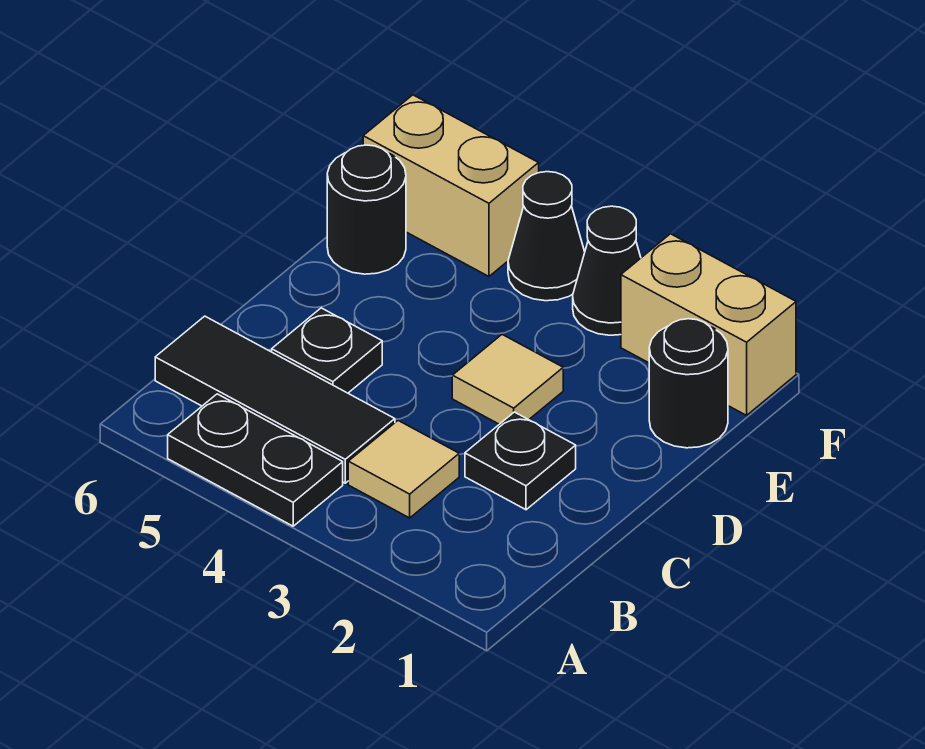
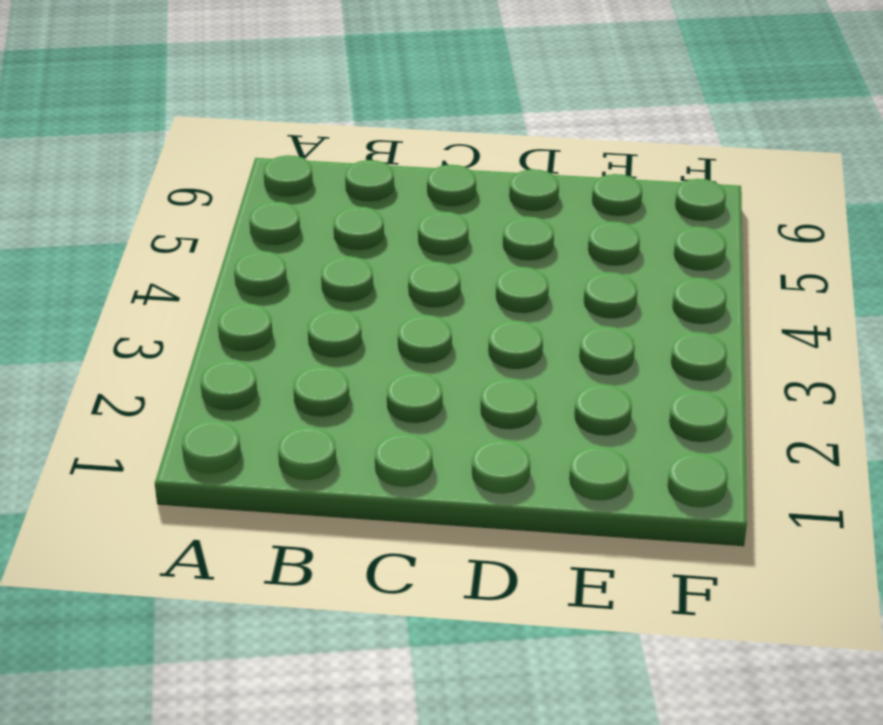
none -> black plate A4:A5 level 1
none -> tan tile B3 level 1
none -> black tile B4:B6 level 1

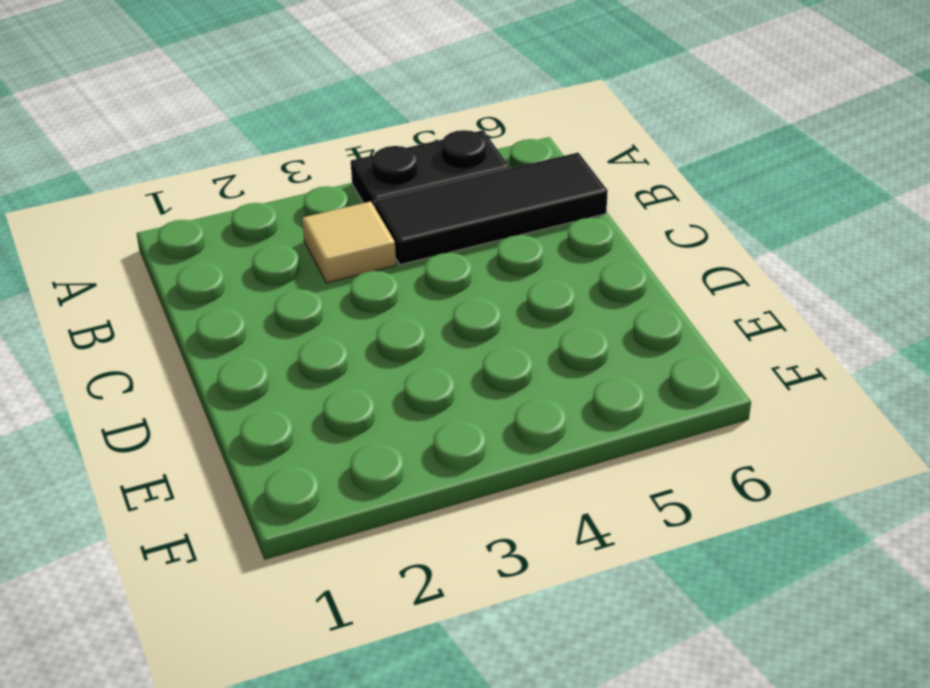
none -> black plate C2 level 1
none -> black plate C5 level 1
none -> tan tile D3 level 1

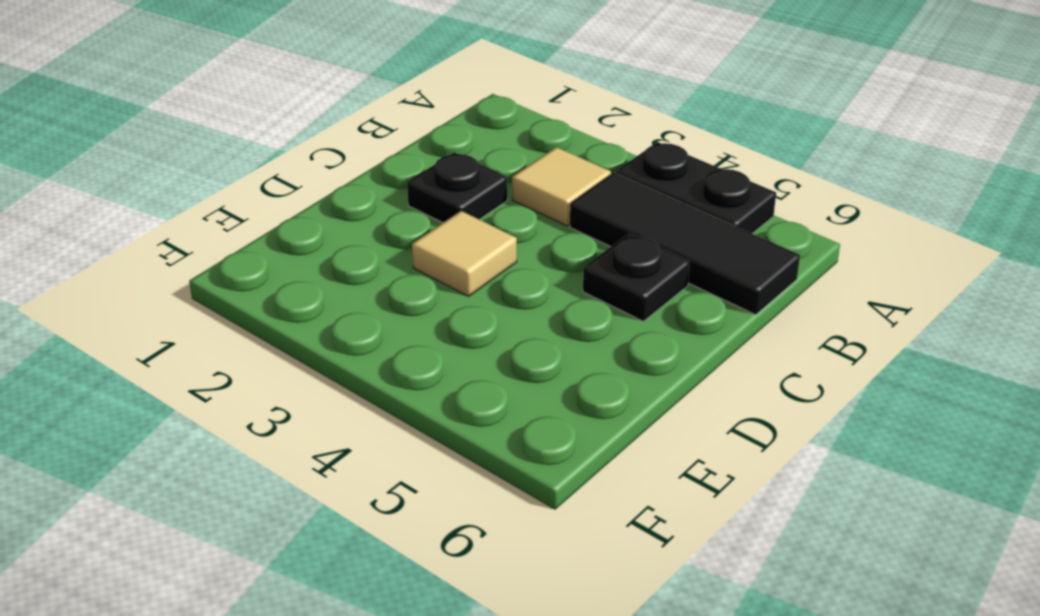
none -> black round brick E1 level 1
none -> black round brick E6 level 1
none -> tan brick F1:F2 level 1

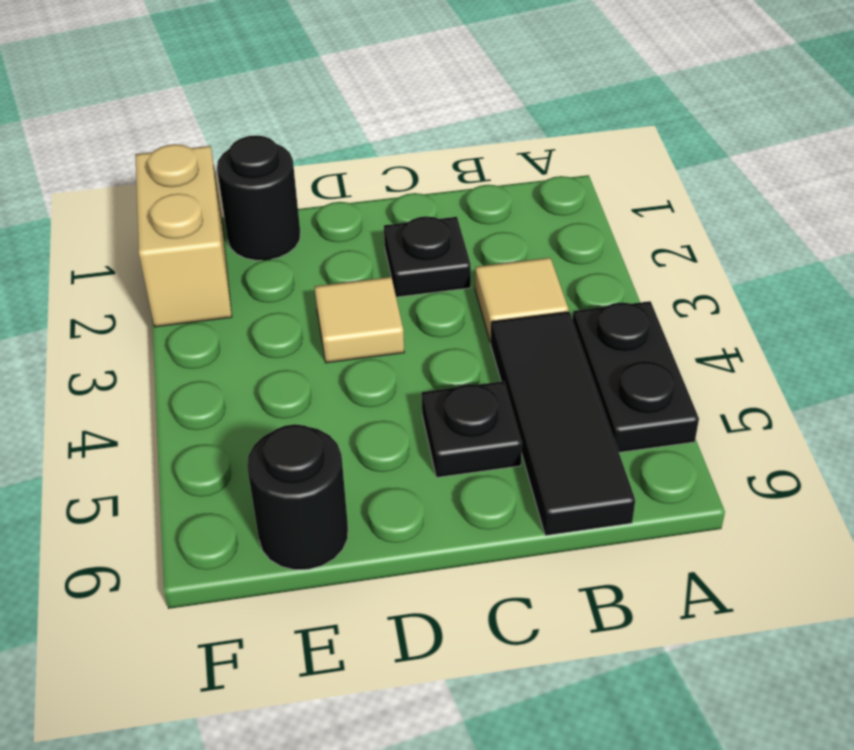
none -> black cone F3 level 1
none -> black cone F4 level 1
none -> tan brick F5:F6 level 1

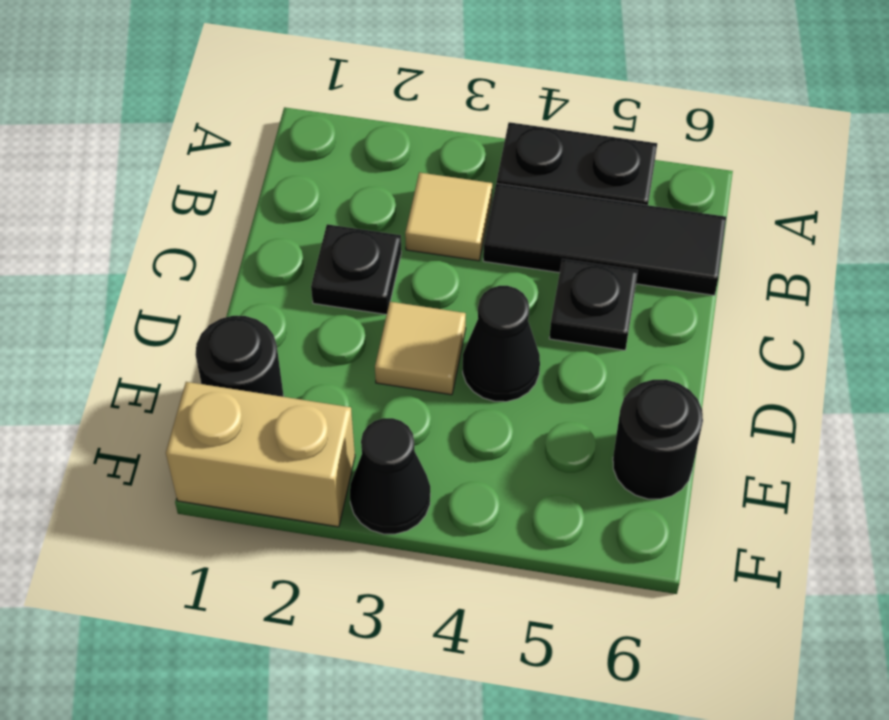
black cone D4 level 1 -> black cone F4 level 1
none -> tan brick F5:F6 level 1

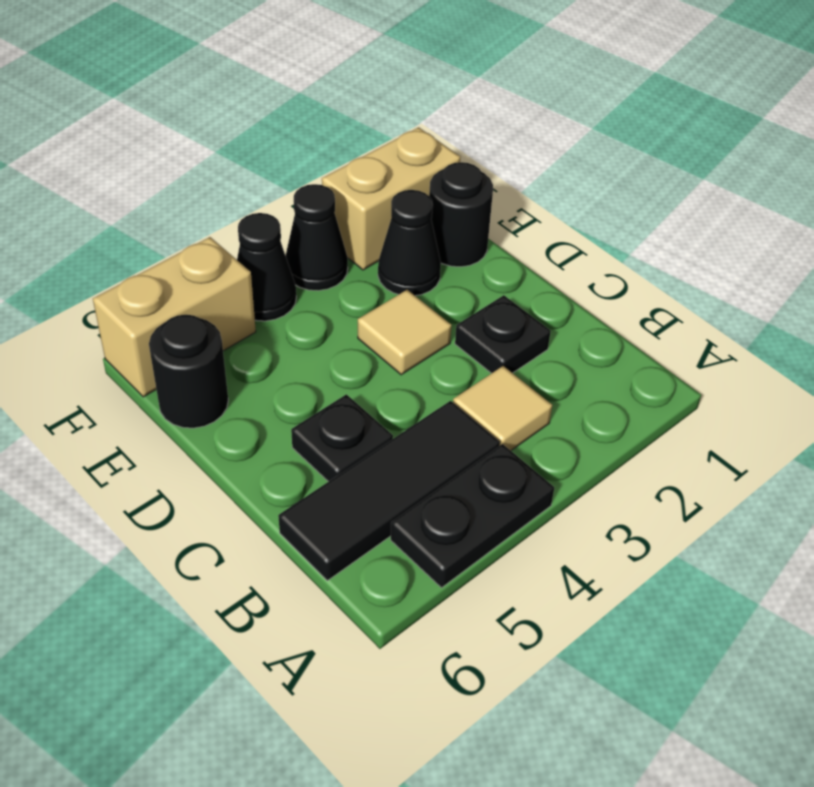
black cone E2 level 1 -> none

